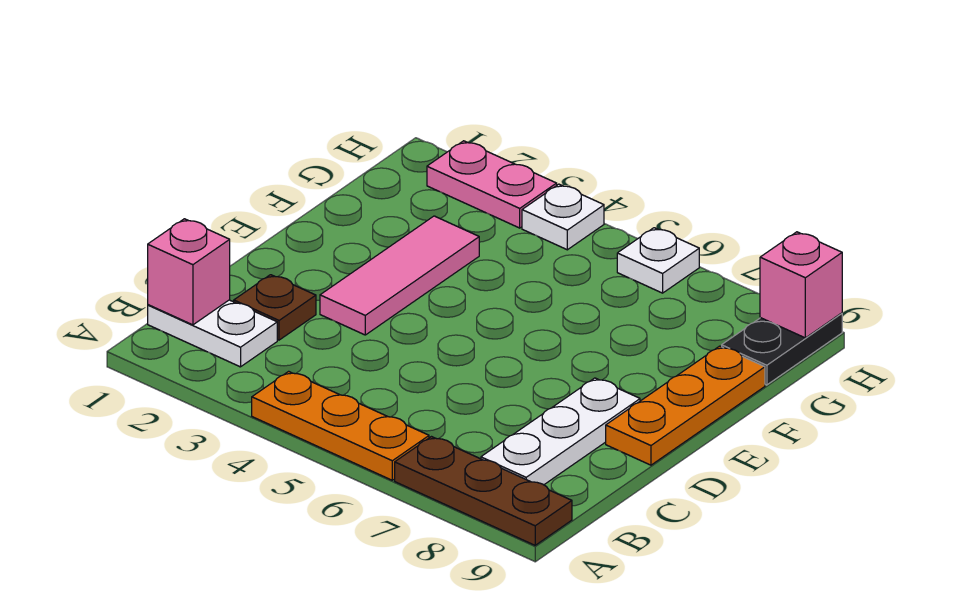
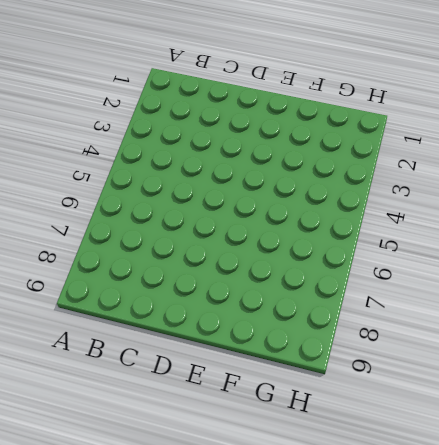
none -> orange plate A4:A6 level 1
none -> brown plate A7:A9 level 1
none -> white plate B1:B2 level 1

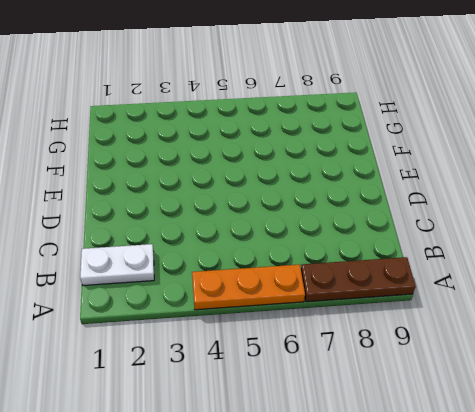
none -> white plate B8:D8 level 1
none -> brown plate C2 level 1
none -> pink tile D3:F3 level 1

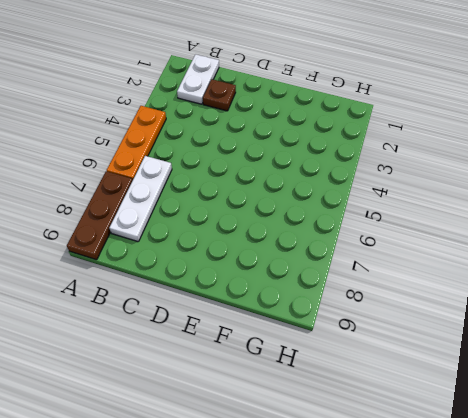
white plate B6:B8 level 1 -> white plate B8:D8 level 1
none -> pink tile D3:F3 level 1
none -> orange plate D9:F9 level 1
none -> black plate G9:H9 level 1

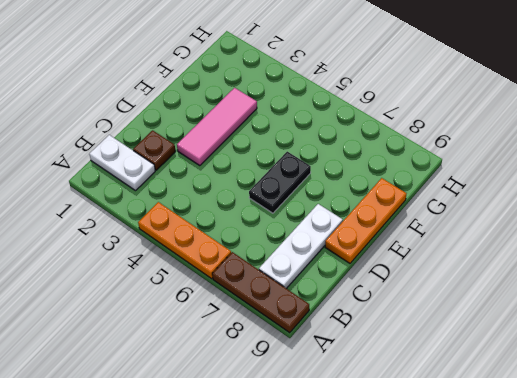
black plate D6:E6 level 1 -> black plate G9:H9 level 1
none -> pink plate H2:H3 level 1
none -> white plate H4 level 1
none -> white plate H6 level 1

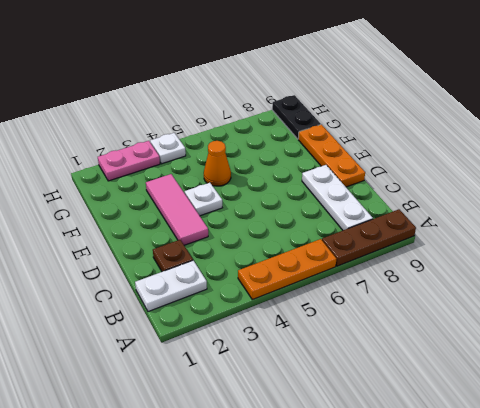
white plate E4 level 1 -> white plate H6 level 1
orange cone F5 level 1 -> none
none -> pink brick B1 level 2
none -> pink brick H9 level 2

